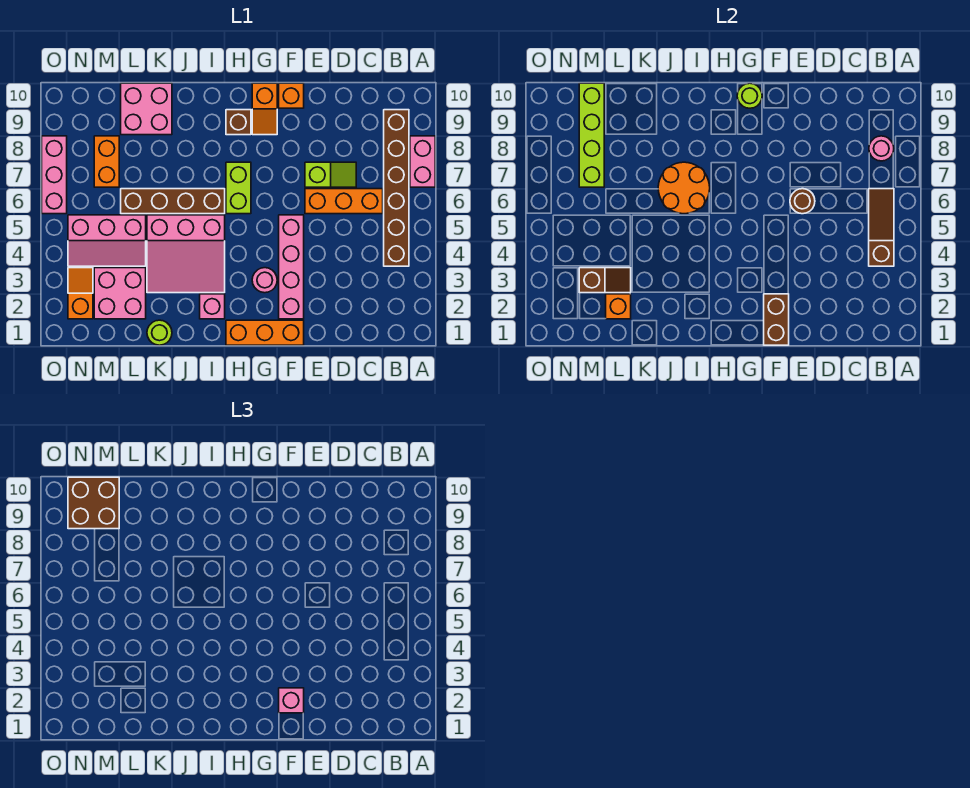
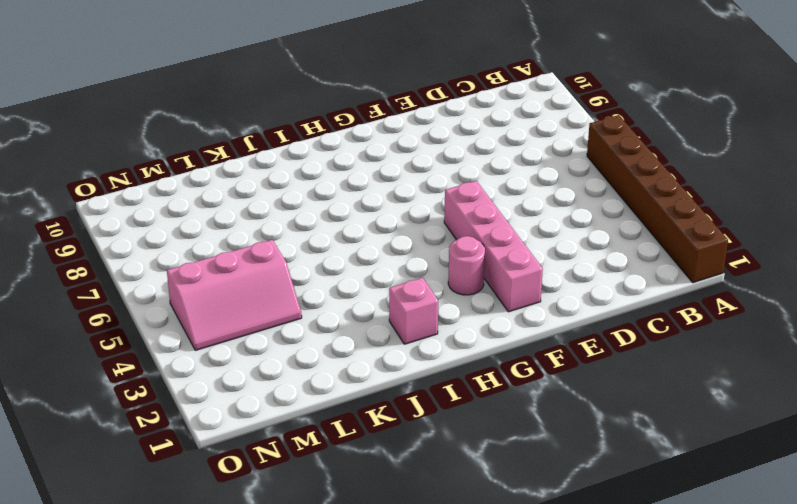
brown brick A1:A6 level 1 -> brown brick B4:B9 level 1
none -> pink brick A7:A8 level 1
none -> orange brick C6:E6 level 1
none -> lime slope D7:E7 level 1 top E
none -> orange brick F1:H1 level 1

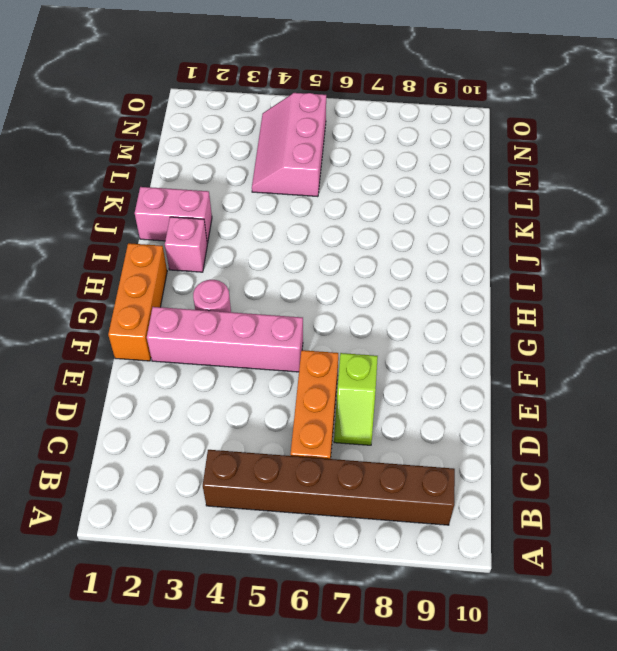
pink brick J1:J2 level 1 -> pink brick A7:A8 level 1
none -> orange brick F10 level 1
none -> orange slope G9:G10 level 1 top 10
none -> lime brick H6:H7 level 1
none -> brown brick H9 level 1

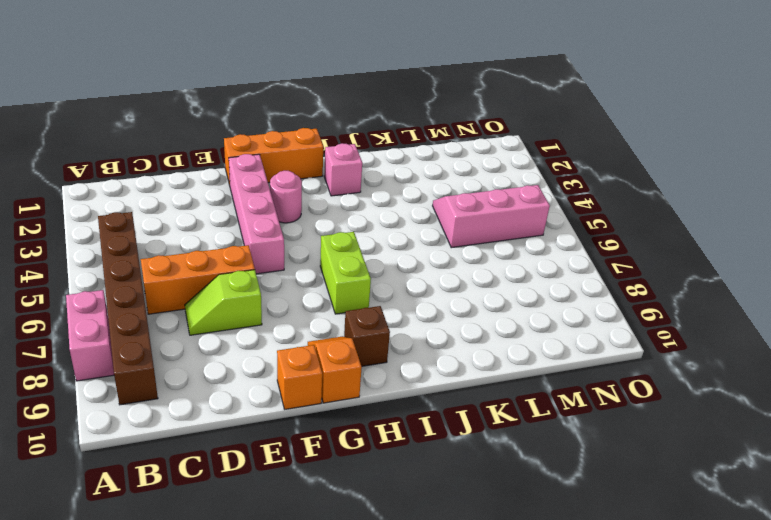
none -> pink slope I3:K5 level 1 top 5
none -> brown brick I6:L6 level 1
none -> lime round brick K1 level 1
none -> pink brick K9:L10 level 1

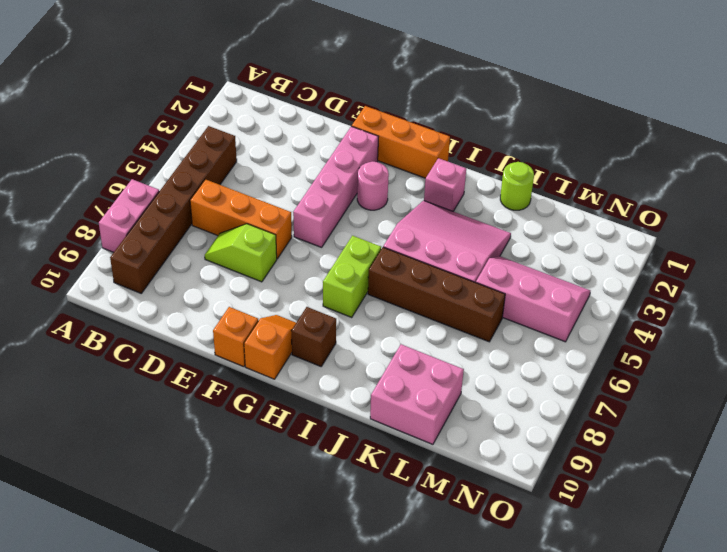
none -> pink brick L2:M3 level 1
none -> orange brick M7:M8 level 1
none -> orange slope N2:N3 level 1 top 2
none -> pink brick O6:O8 level 1

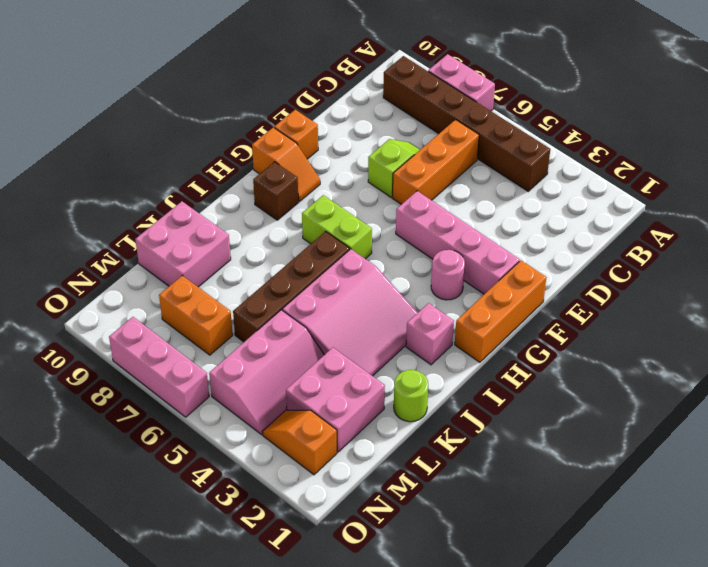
none -> brown slope B4:B6 level 2 top 4
none -> pink round brick B8 level 2
none -> brown round brick E6 level 2
none -> brown brick F1:F2 level 2

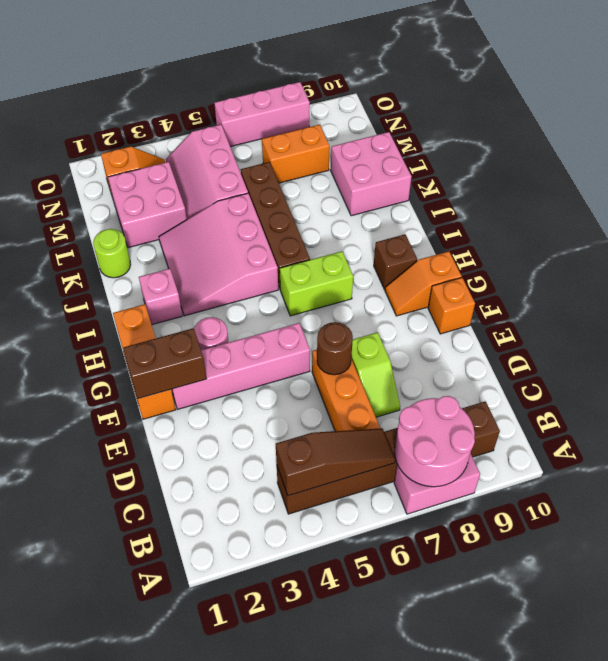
pink round brick A7:B8 level 2 -> pink round brick B8 level 2
none -> lime round brick G10 level 2
none -> orange round brick I6:J7 level 2
none -> orange brick L2 level 2
none -> brown slope L3:M3 level 2 top M

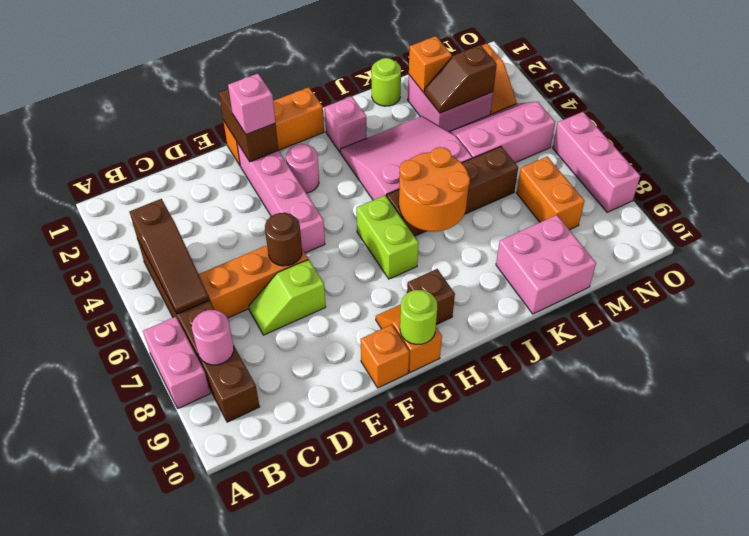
none -> lime brick M7:M10 level 2
none -> brown brick M9:N10 level 3

